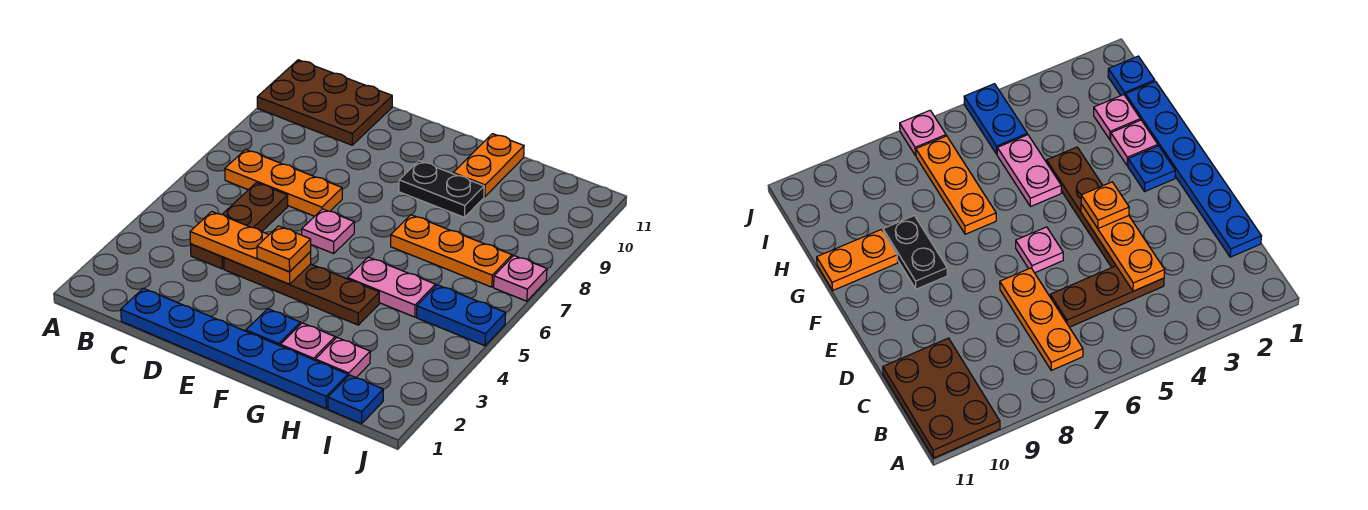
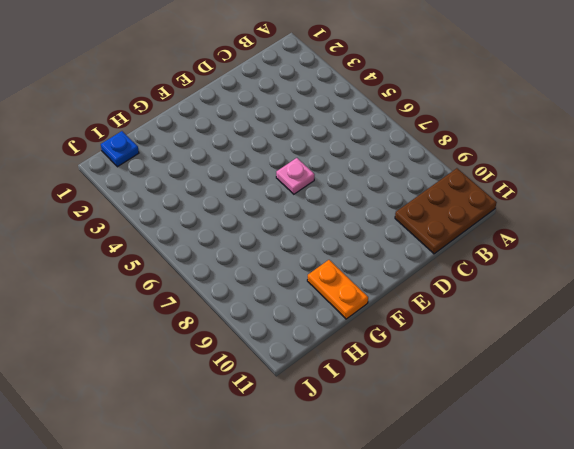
none -> orange plate B7:D7 level 1
none -> blue plate C1:H1 level 1
none -> brown plate C4:C6 level 1

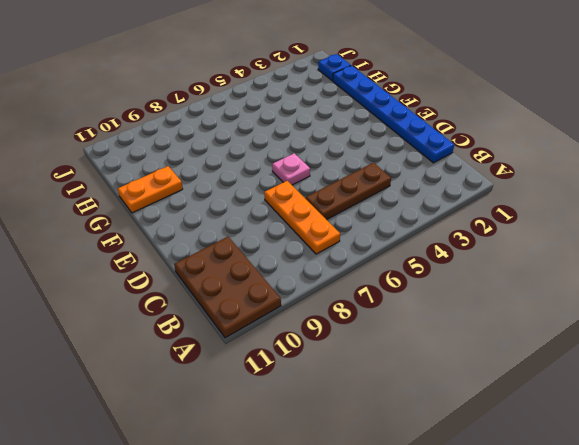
none -> brown plate D4:G4 level 1
none -> blue plate F2 level 1
none -> black plate F9:G9 level 1

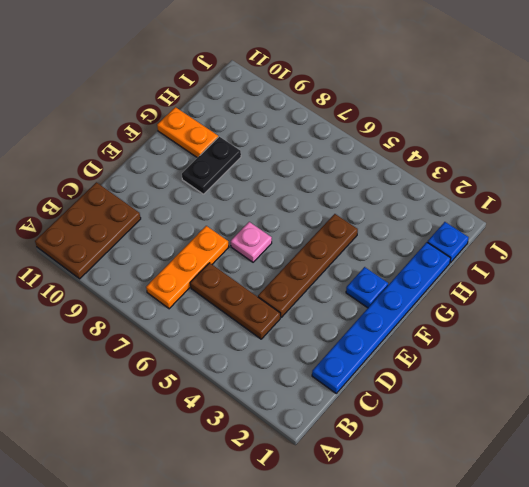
none -> pink plate G2 level 1
none -> pink plate G5:H5 level 1
none -> orange plate G7:I7 level 1

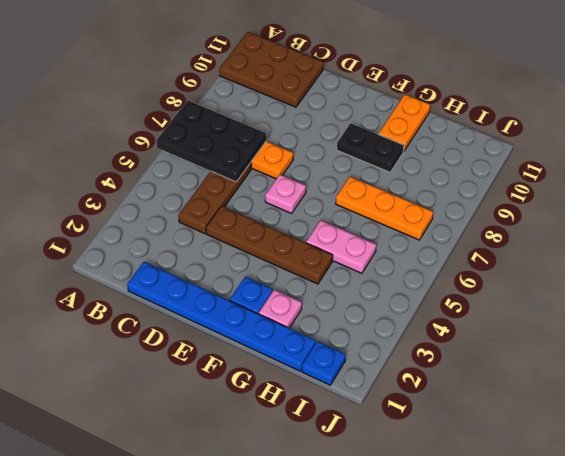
black plate A6:C7 level 2 -> none
none -> pink plate H2 level 1
none -> blue plate I5:J5 level 1
none -> pink plate J7 level 1

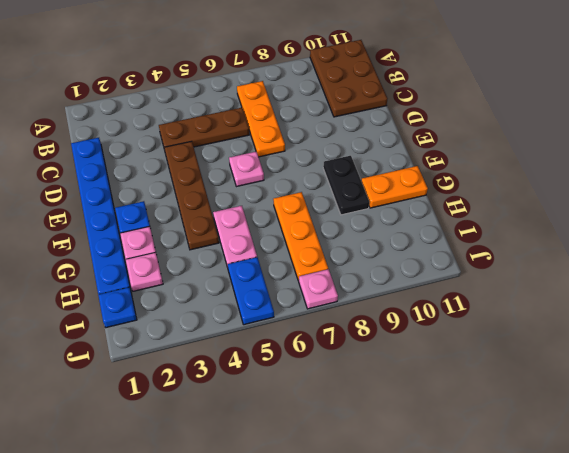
none -> orange plate C4:E4 level 2
none -> orange plate E4 level 3

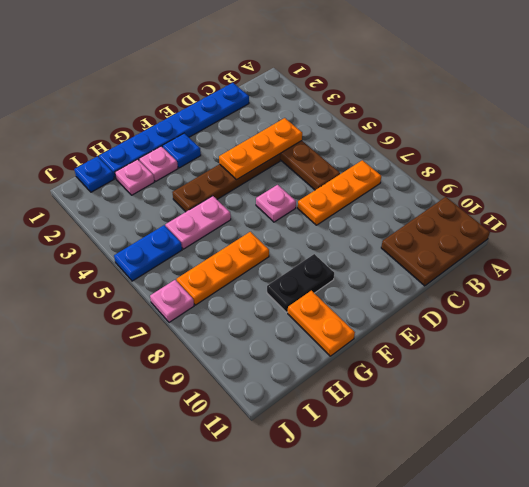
none -> orange plate E4 level 3

